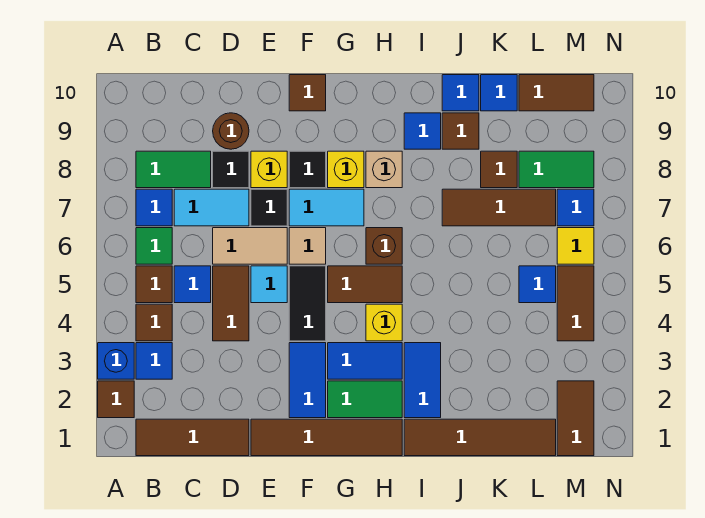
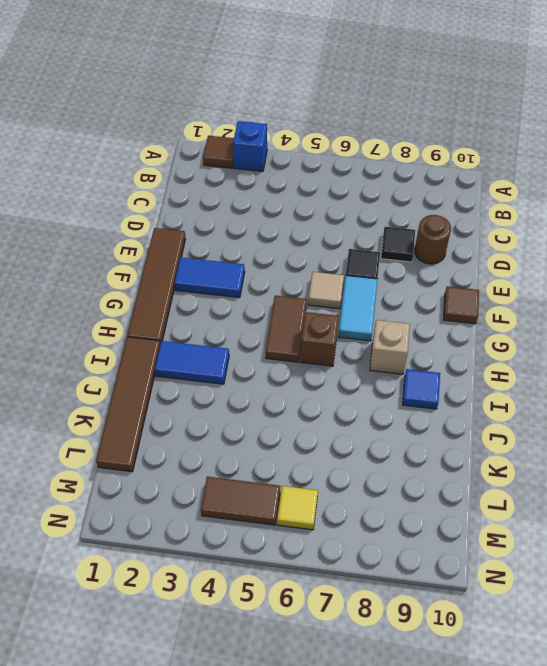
none -> brown tile B1:D1 level 1
none -> blue tile B3 level 1
none -> brown tile B4 level 1
none -> brown tile B5 level 1

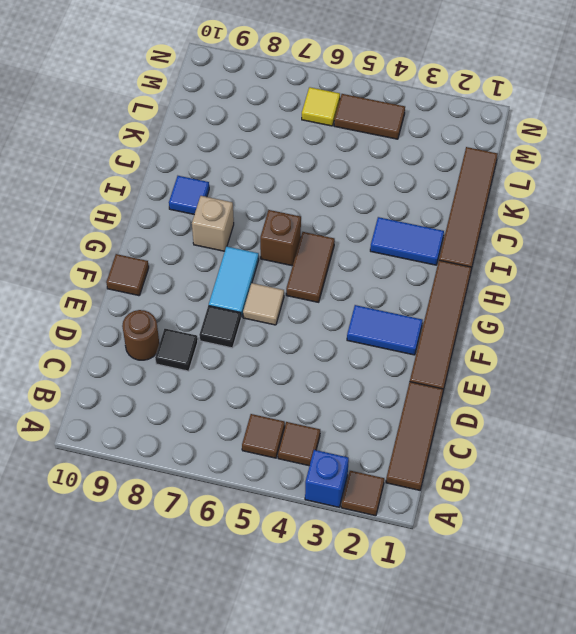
none -> blue tile B3 level 1
none -> green tile B6 level 1
none -> blue tile B7 level 1
none -> green tile B8:C8 level 1

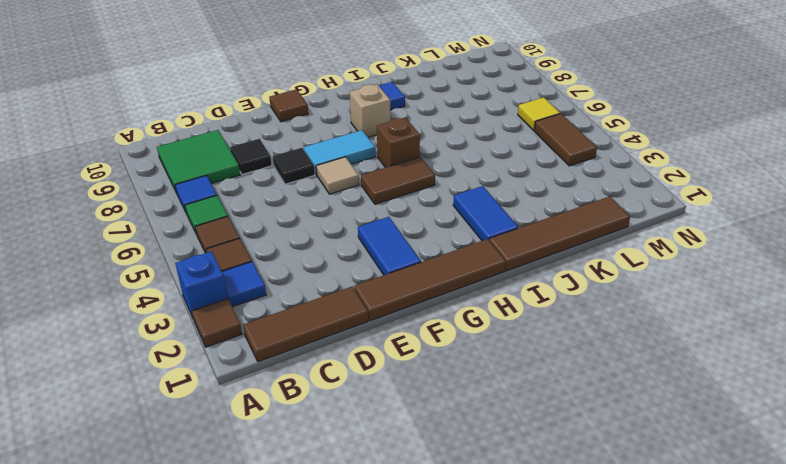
green tile B8:C9 level 1 -> green tile B8:C8 level 1
none -> blue tile C5 level 1
none -> cyan tile C7:D7 level 1
none -> brown tile D4:D5 level 1
none -> tan tile D6:E6 level 1

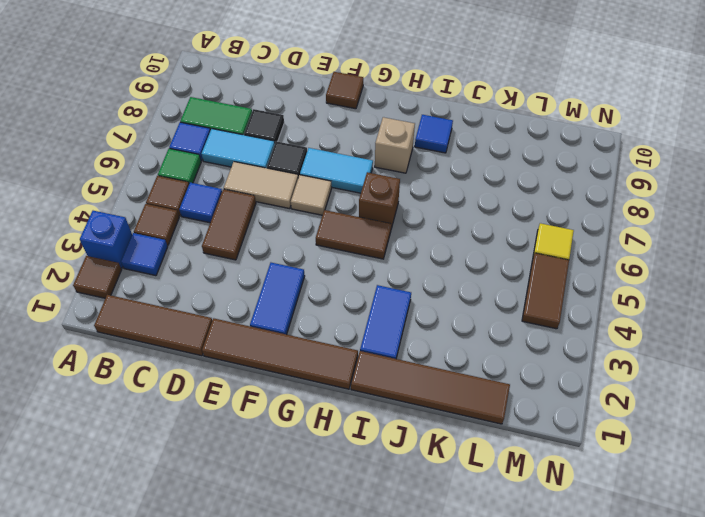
none -> brown round brick D9 level 1
none -> cyan tile E5 level 1
none -> yellow brick E8 level 1
none -> black tile F4:F5 level 1

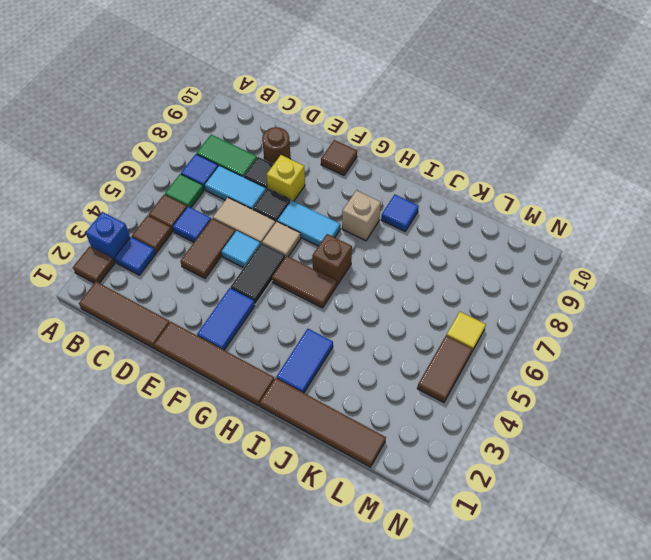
none -> black tile F8 level 1
none -> green tile G2:H2 level 1
none -> blue tile G3:H3 level 1
none -> yellow brick G8 level 1

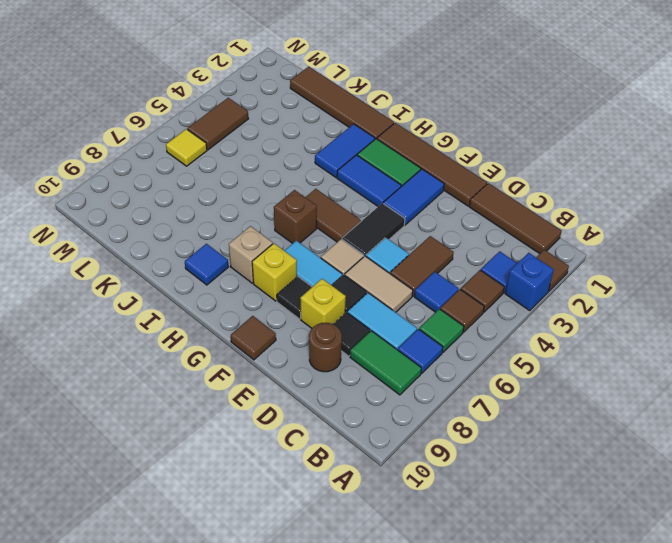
none -> yellow brick H4 level 1
none -> brown tile J7:L7 level 1
none -> brown tile J9 level 1
none -> blue tile J10 level 1

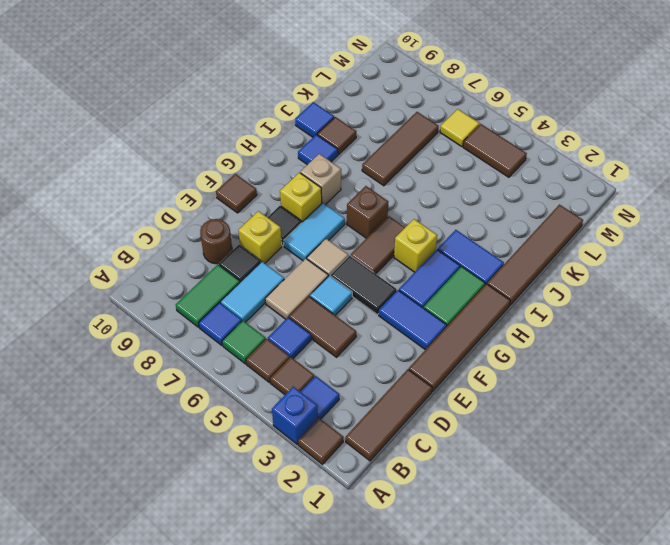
none -> black tile E7 level 1
none -> brown tile K8 level 1
none -> blue tile K10 level 1
none -> blue tile L5 level 1

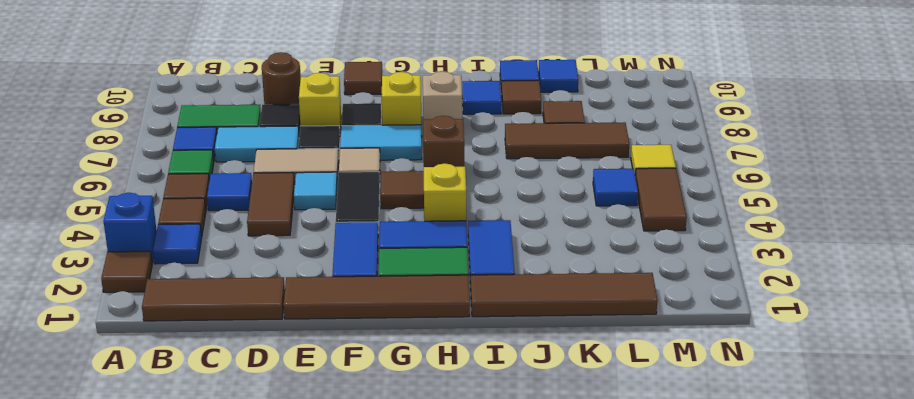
none -> green tile L8:M8 level 1
none -> brown tile L10:M10 level 1
none -> brown tile M1:M2 level 1
none -> blue tile M7 level 1

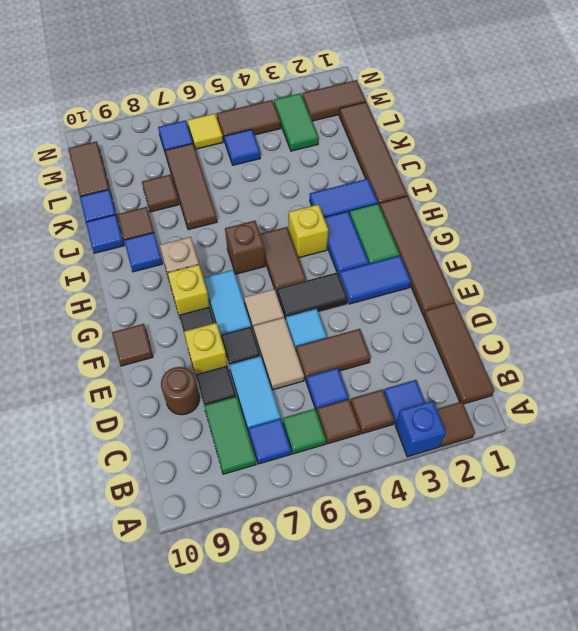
green tile L3:M3 level 1 -> green tile L8:M8 level 1

